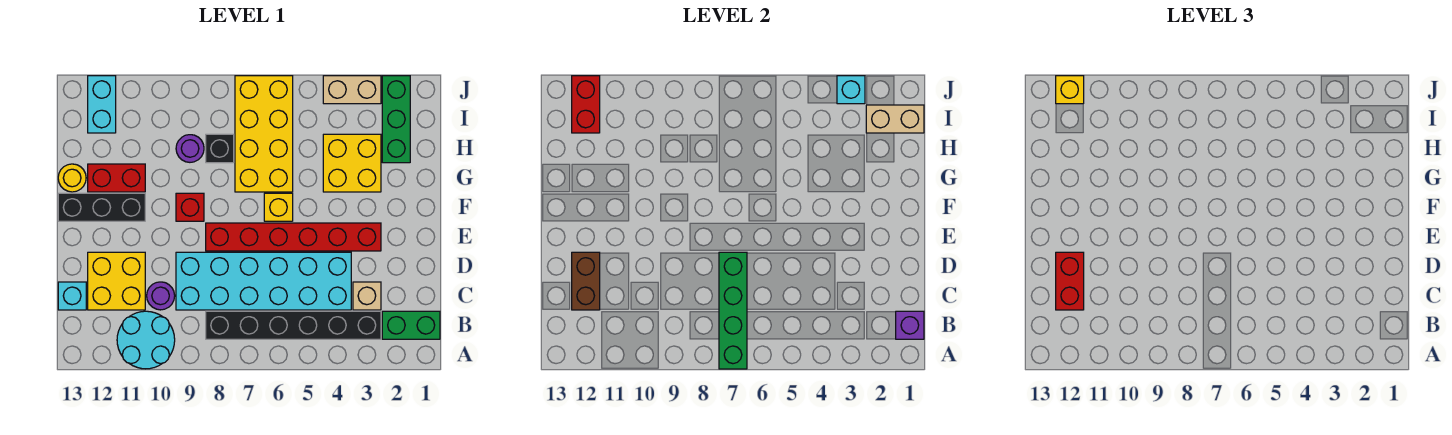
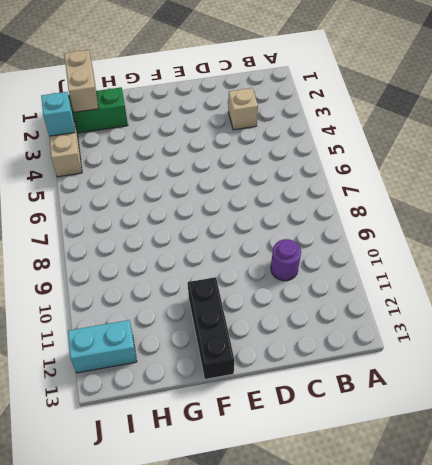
none -> cyan round brick A10:B11 level 1
none -> green brick B1:B2 level 1
none -> black brick B3:B8 level 1

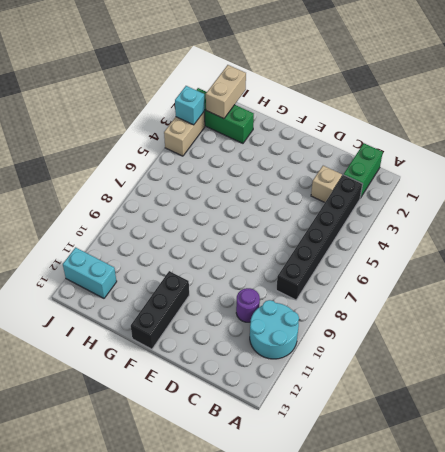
none -> cyan brick C4:D9 level 1
none -> yellow brick C11:D12 level 1
none -> cyan brick C13 level 1

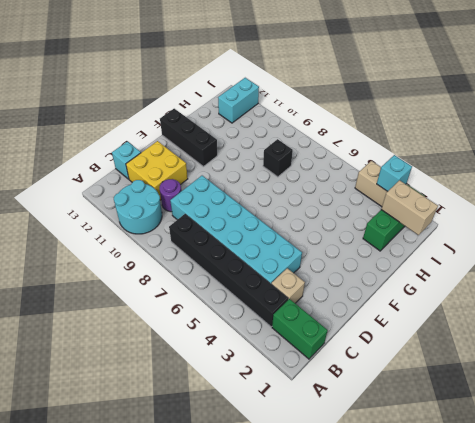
none -> red brick E3:E8 level 1
none -> yellow brick F6 level 1
none -> red brick F9 level 1

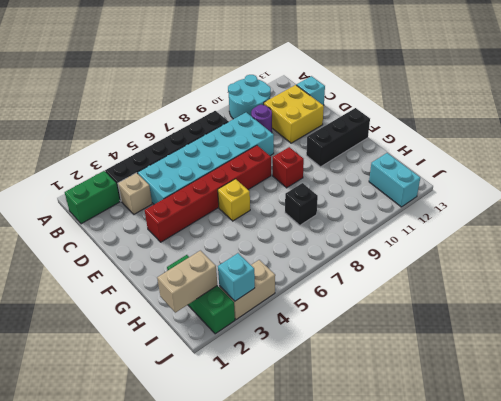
none -> yellow brick G3:H4 level 1
none -> yellow brick G6:J7 level 1
none -> red brick G11:G12 level 1

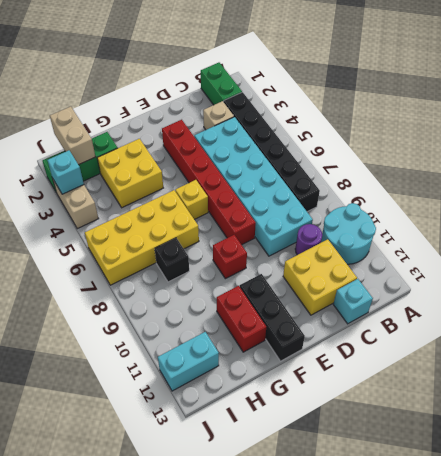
none -> yellow round brick G13 level 1
none -> purple round brick H9 level 1
none -> green brick A7:D7 level 2

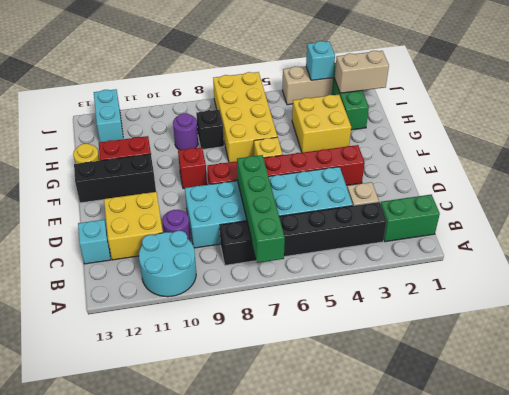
none -> purple brick B1 level 2
none -> brown brick C12:D12 level 2
none -> red brick I12:J12 level 2

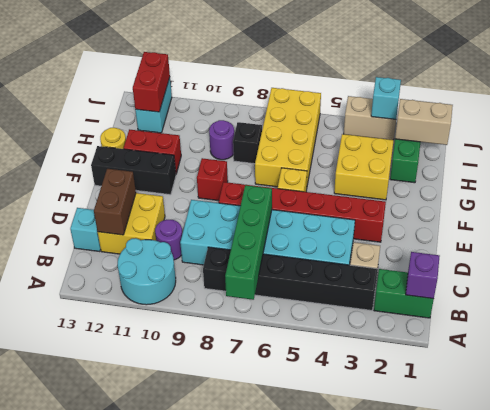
none -> red brick C12:D12 level 3
none -> yellow brick J12 level 3

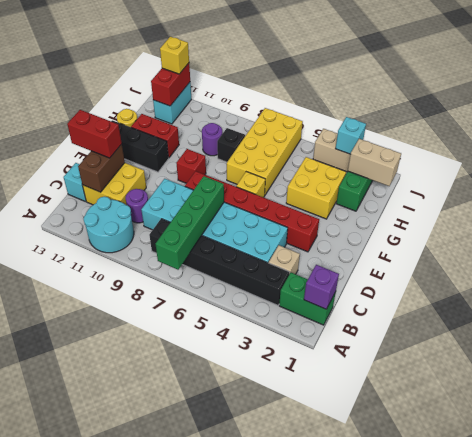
red brick D12:D13 level 3 -> red brick C12:D12 level 3

